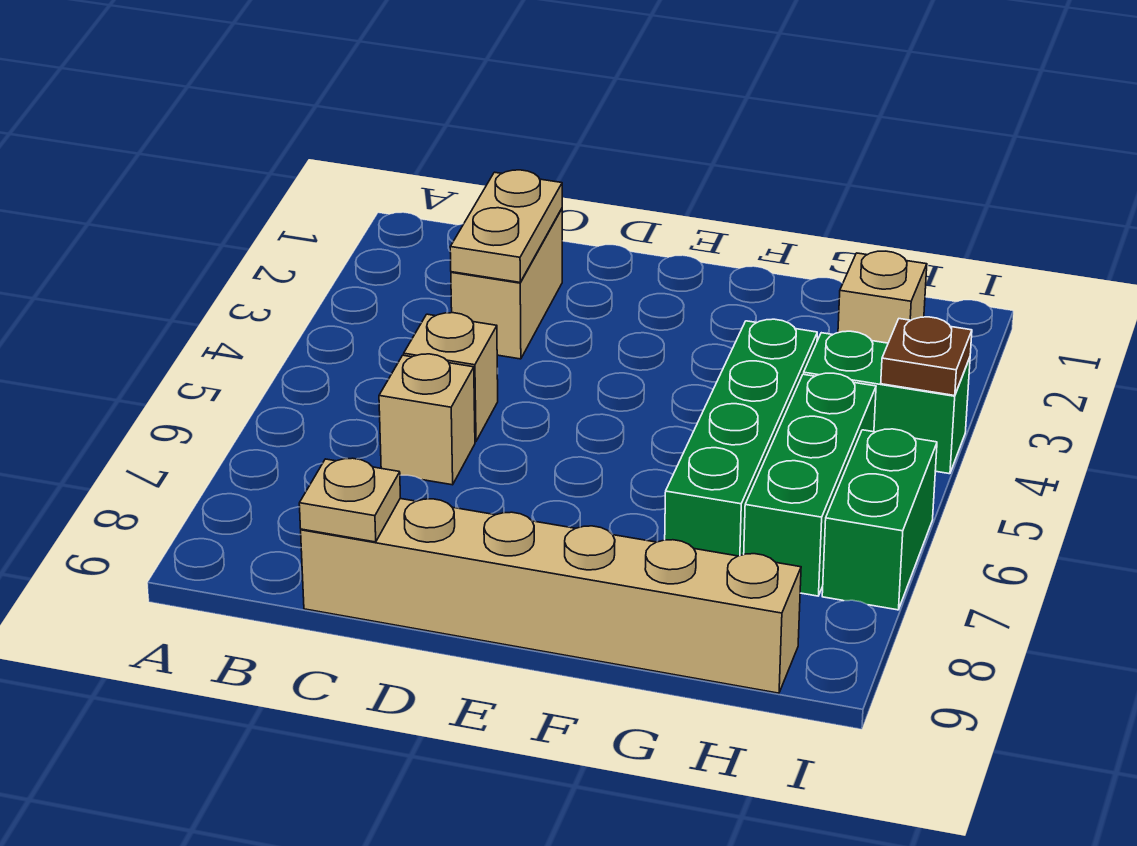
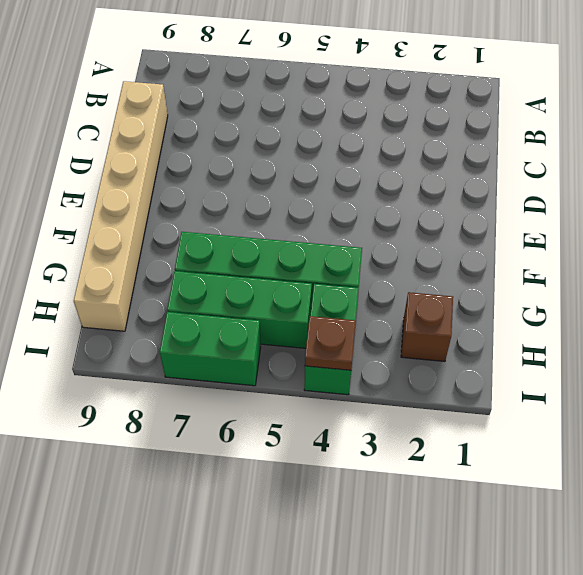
brown brick H2 level 1 -> tan brick H2 level 1
none -> tan brick C2:C3 level 1
none -> tan brick C5 level 1
none -> tan brick C6 level 1

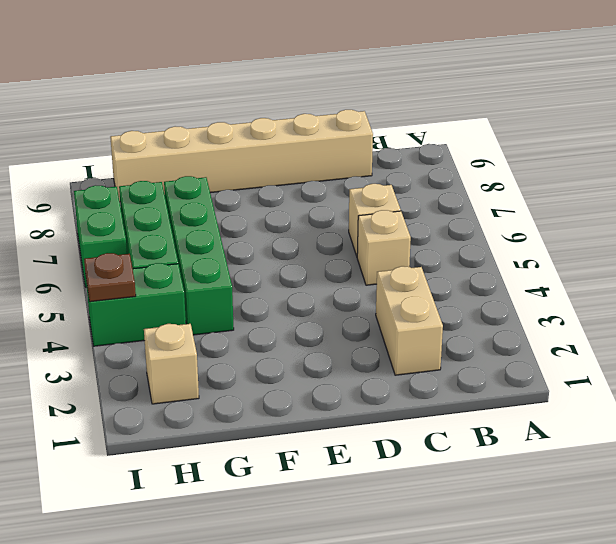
none -> tan plate C2:C3 level 2
none -> tan plate C9 level 2

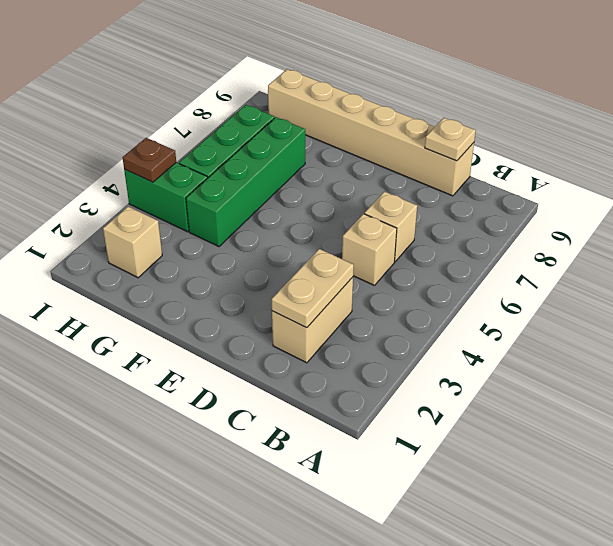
none -> green brick I6:I7 level 1

